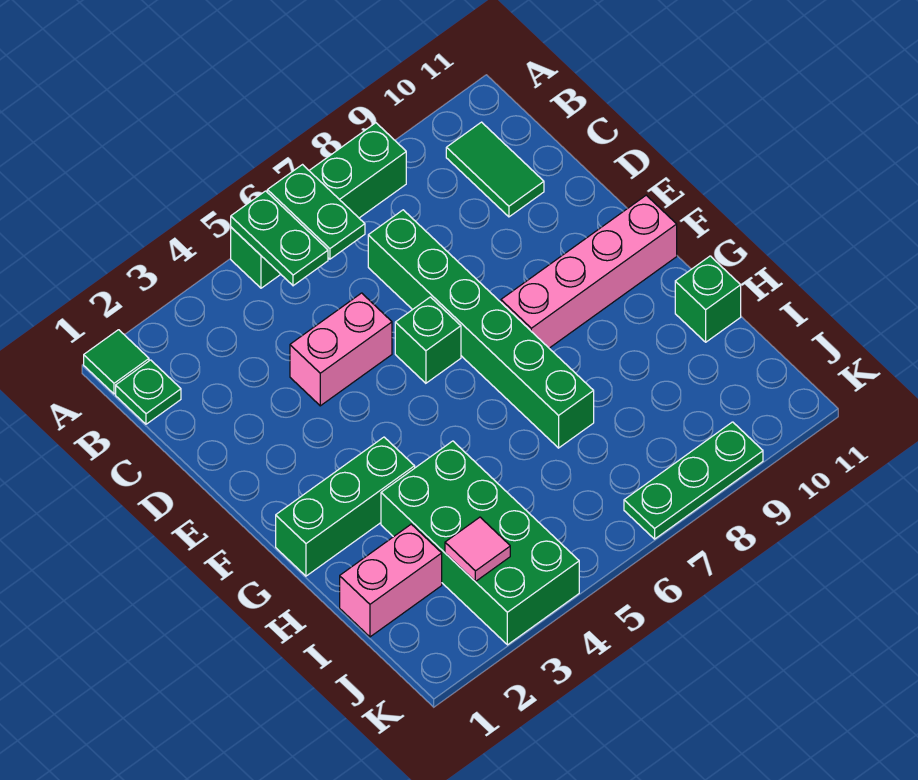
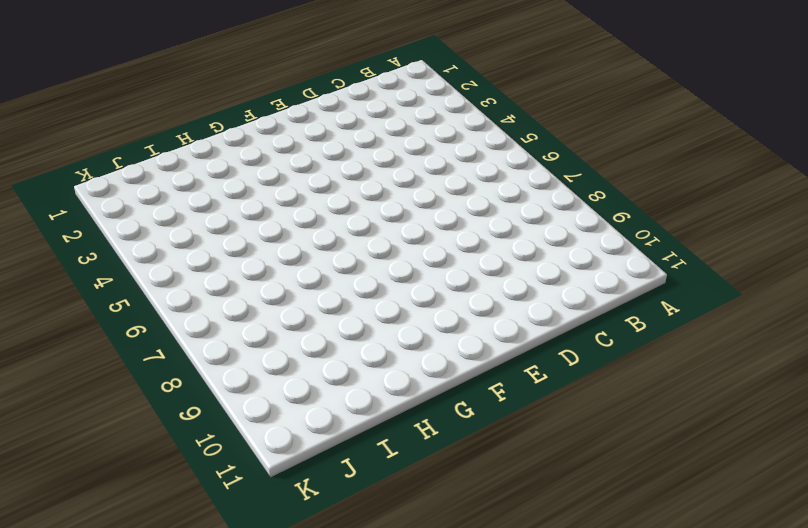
none -> green tile A1 level 1
none -> green brick A5:A8 level 1
none -> green plate B1 level 1

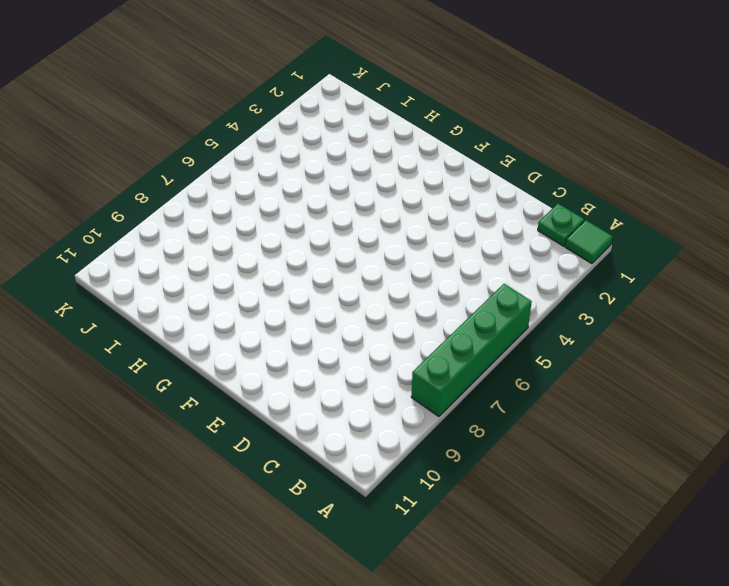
none -> green tile B10:C10 level 1
none -> green brick C7:H7 level 1
none -> pink brick D4:D5 level 1

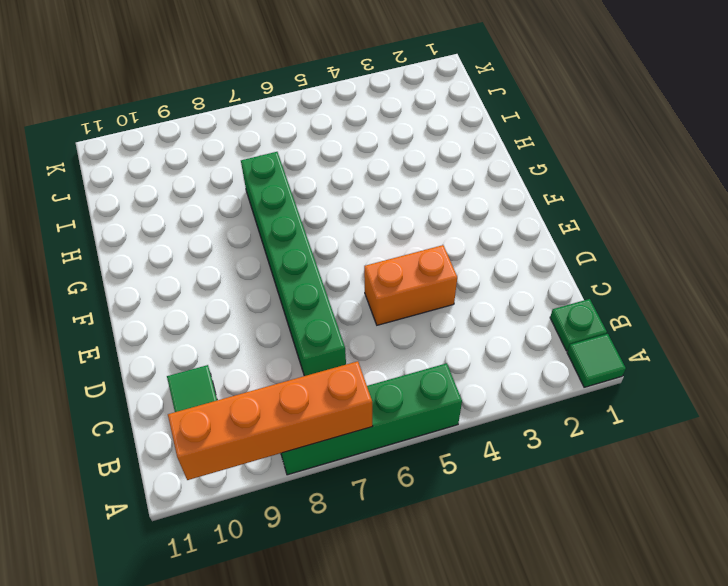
orange brick A7:A10 level 2 -> none
orange brick D4:D5 level 1 -> pink brick D4:D5 level 1
none -> green brick E6 level 1
none -> pink brick F8:F11 level 1
none -> green brick G1:G3 level 1

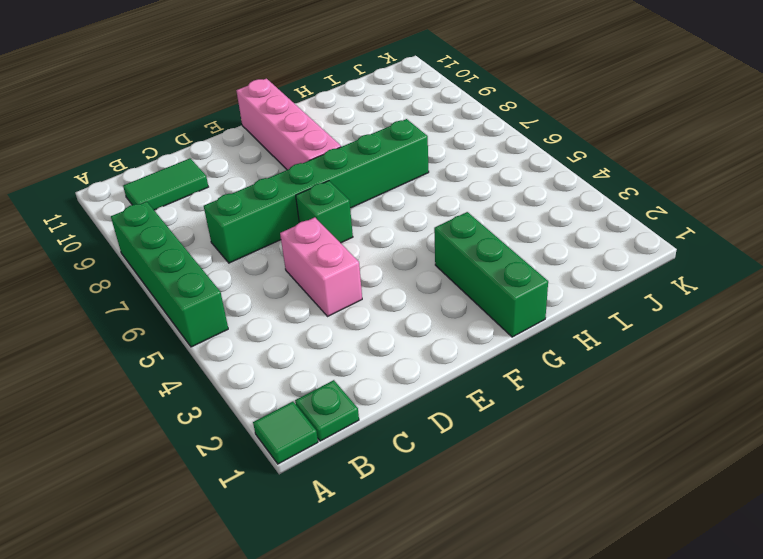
none -> green brick H3:K4 level 1
none -> green brick H11 level 1
none -> pink brick I1:I2 level 1

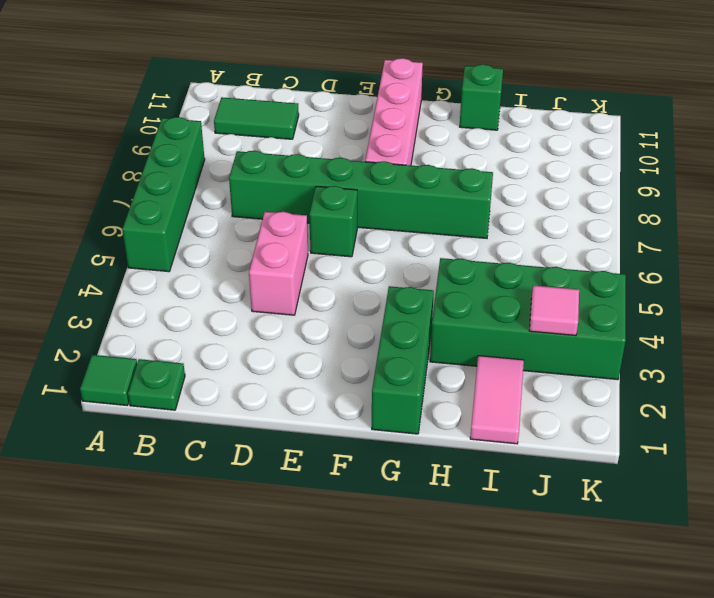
pink tile I1:I2 level 1 -> pink brick I1:I2 level 1
none -> green plate K7:K9 level 1
none -> green plate A5:B5 level 2
none -> green plate A6:B6 level 2

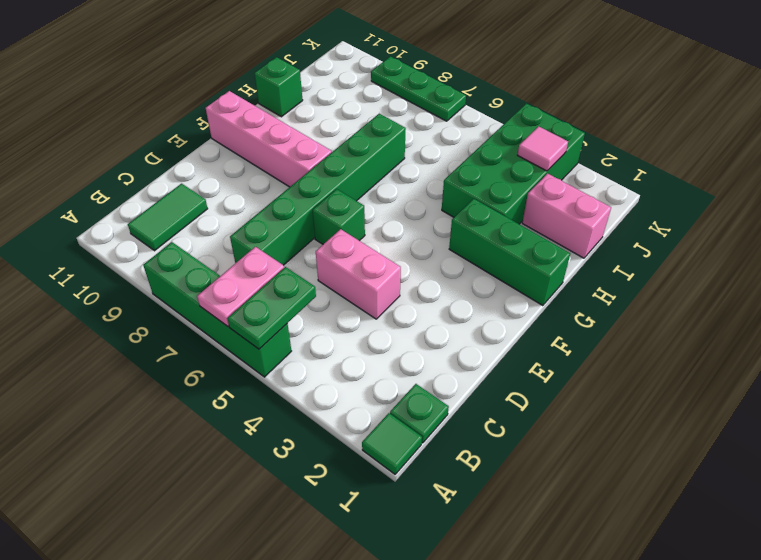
pink plate A6:B6 level 2 -> green plate A6:B6 level 2

